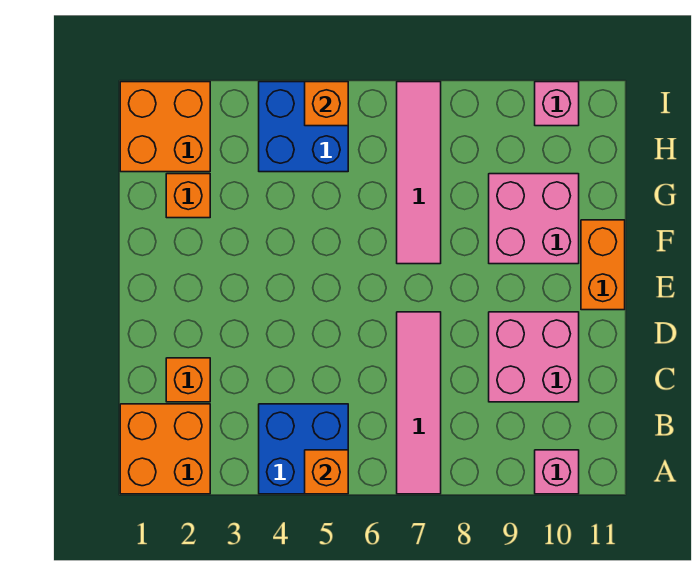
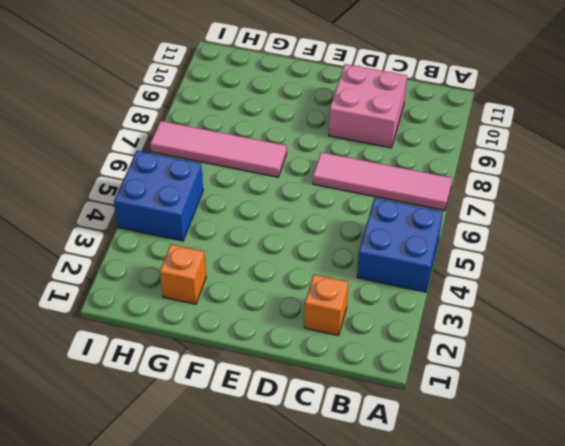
none -> orange brick A1:B2 level 1
none -> pink brick A10 level 1
none -> orange brick E11:F11 level 1

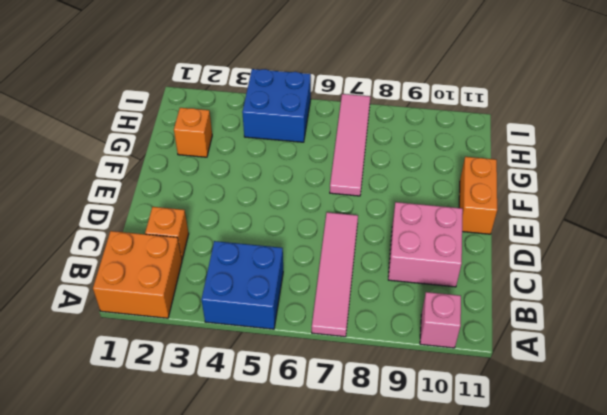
none -> pink brick F9:G10 level 1
none -> orange brick H1:I2 level 1
none -> pink brick I10 level 1

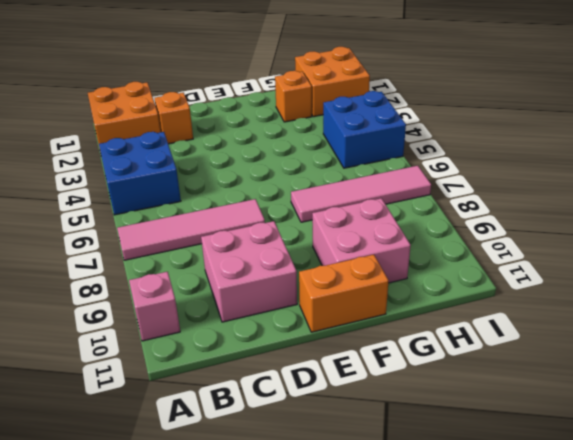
none -> pink brick I10 level 1
none -> orange brick A5 level 2
none -> orange brick I5 level 2

